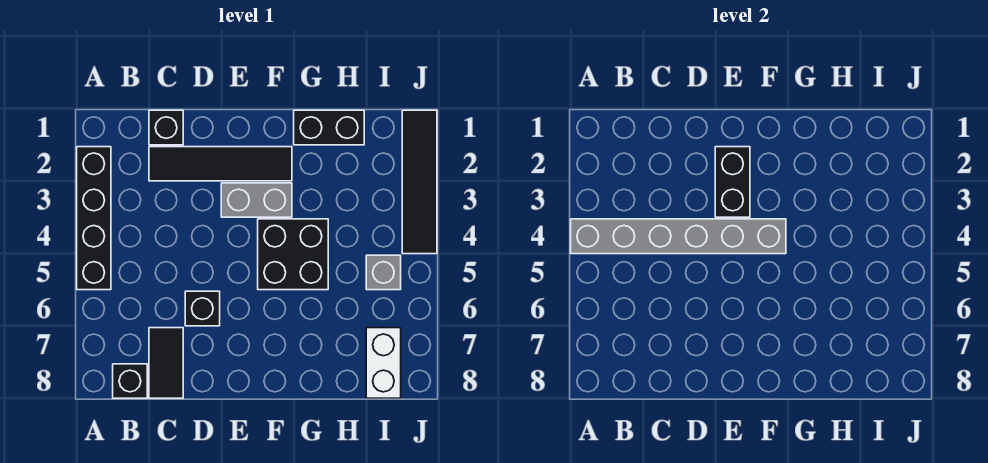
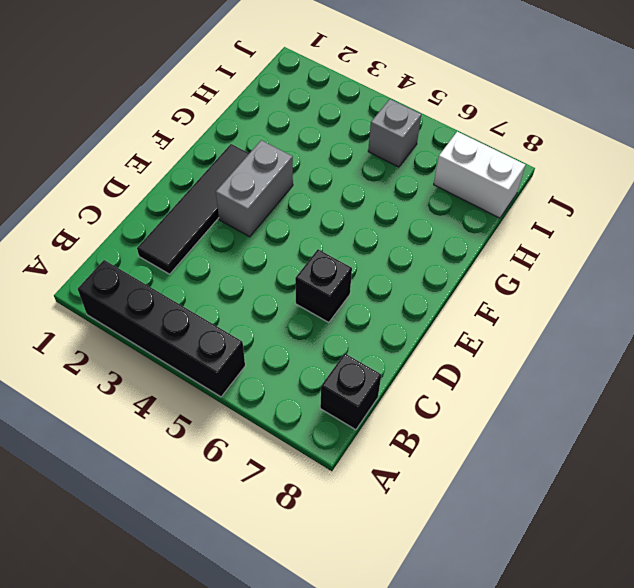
none -> black brick C1 level 1
none -> black tile C7:C8 level 1
none -> black brick F4:G5 level 1

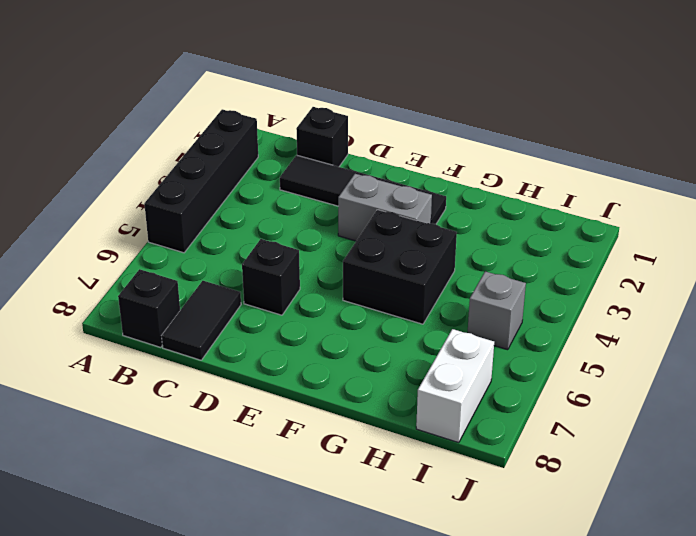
none -> black brick G1:H1 level 1
none -> black tile J1:J4 level 1
none -> grey brick A4:F4 level 2

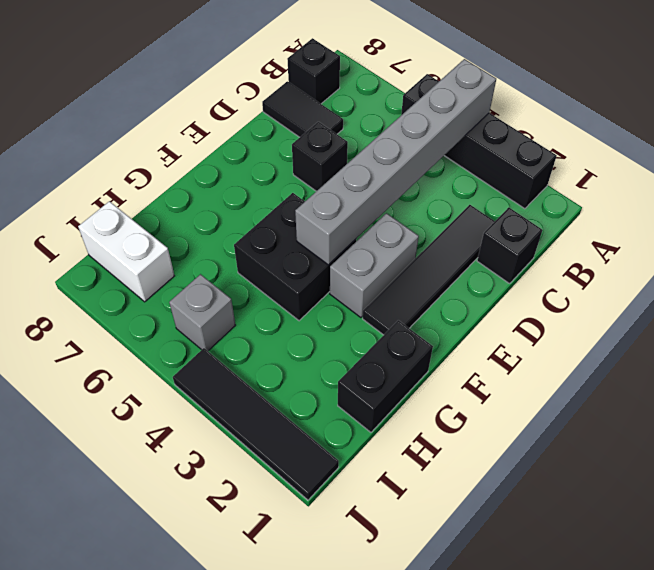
none -> black brick E2:E3 level 2

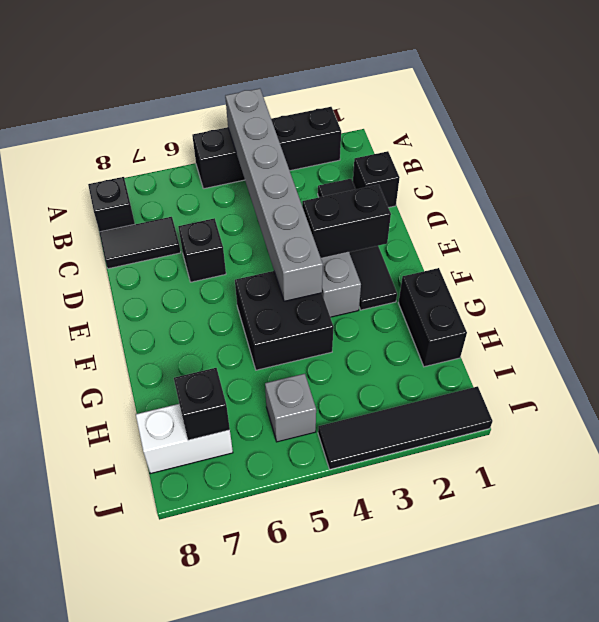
black brick I7 level 2 -> none

